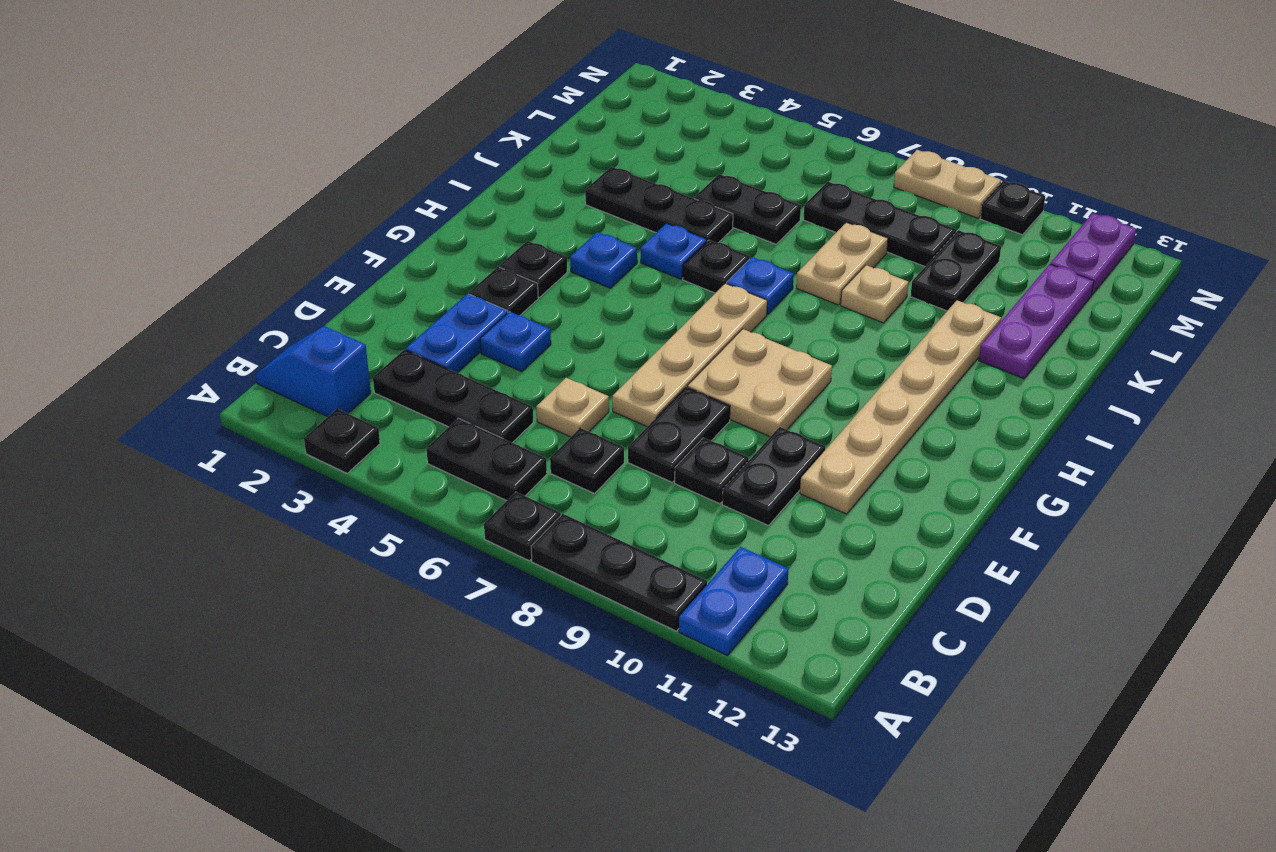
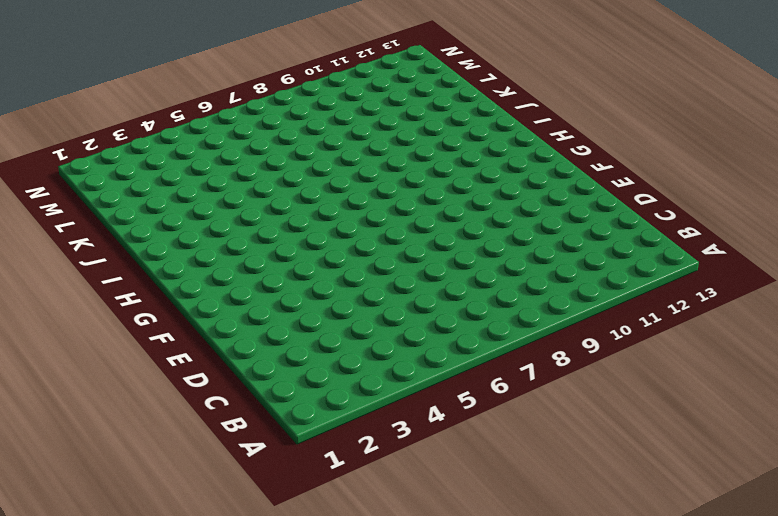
none -> black plate A3 level 1
none -> black plate A7 level 1
none -> black plate A8:A10 level 1
none -> blue plate A11:B11 level 1

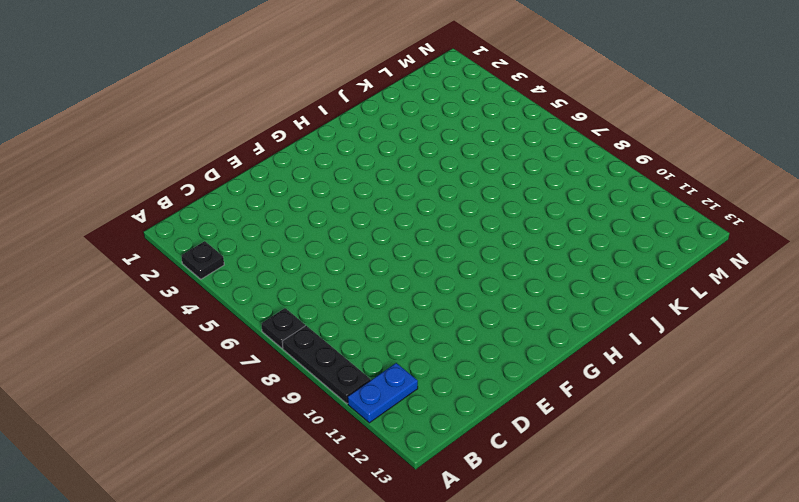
none -> blue slope B1:B2 level 1 top 2
none -> black plate B5:B6 level 1
none -> black plate C3:C5 level 1
none -> black plate C7 level 1

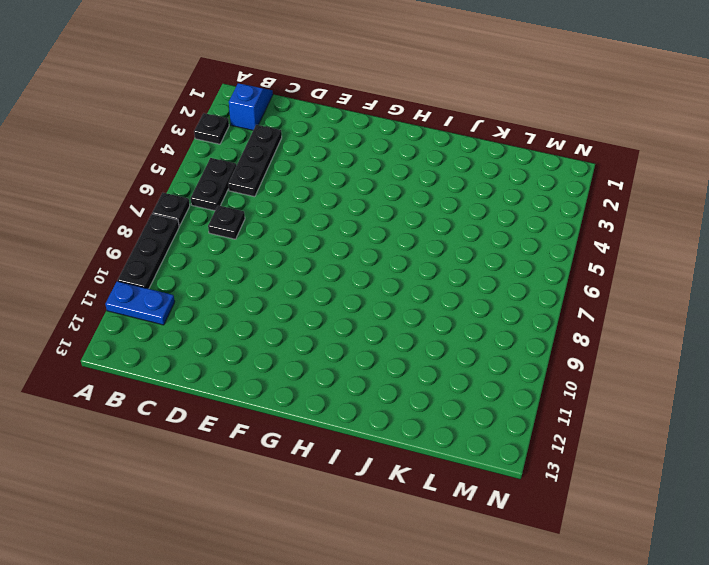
none -> blue plate D3:E3 level 1
none -> tan plate D6 level 1
none -> black plate D8:E8 level 1
none -> black plate D9 level 1

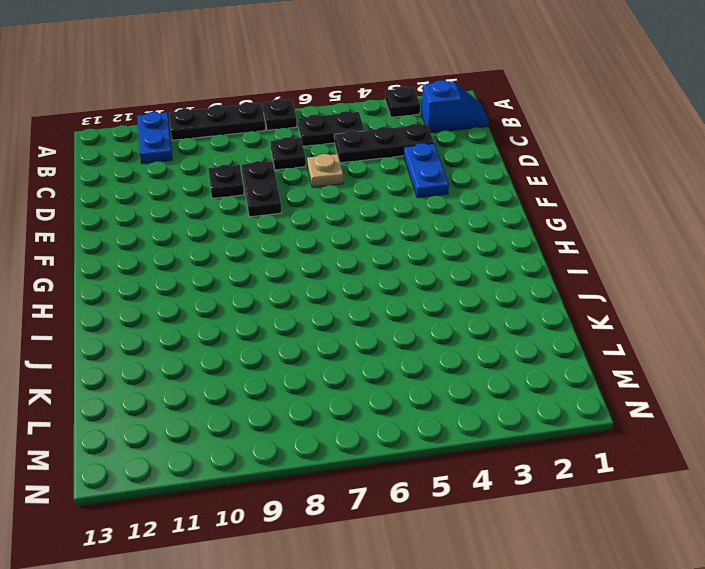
none -> black plate D10:E10 level 1
none -> blue plate E4 level 1
none -> tan plate E7:H7 level 1
none -> tan plate E11:J11 level 1

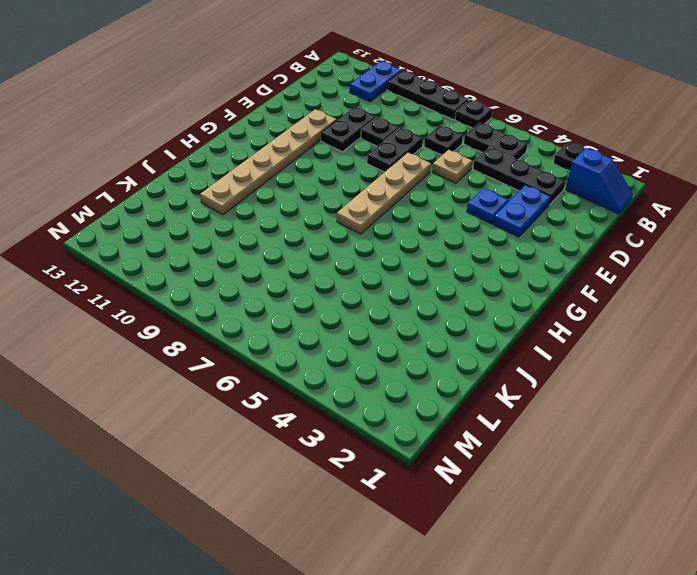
none -> black plate F3 level 1
none -> tan plate F8:G9 level 1
none -> black plate G3 level 1
none -> blue plate H4 level 1

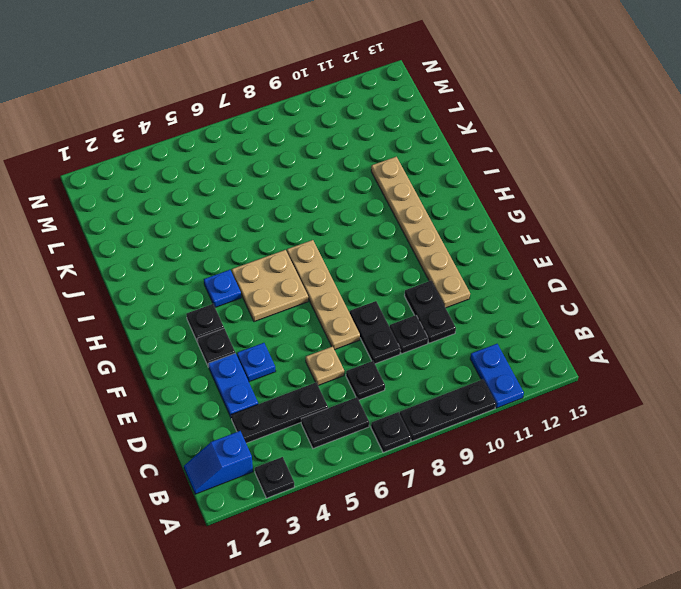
tan plate G5:H6 level 1 -> tan plate F8:G9 level 1
none -> blue plate I5 level 1
none -> black plate I6 level 1
none -> blue plate I7 level 1
none -> black plate J3:J5 level 1

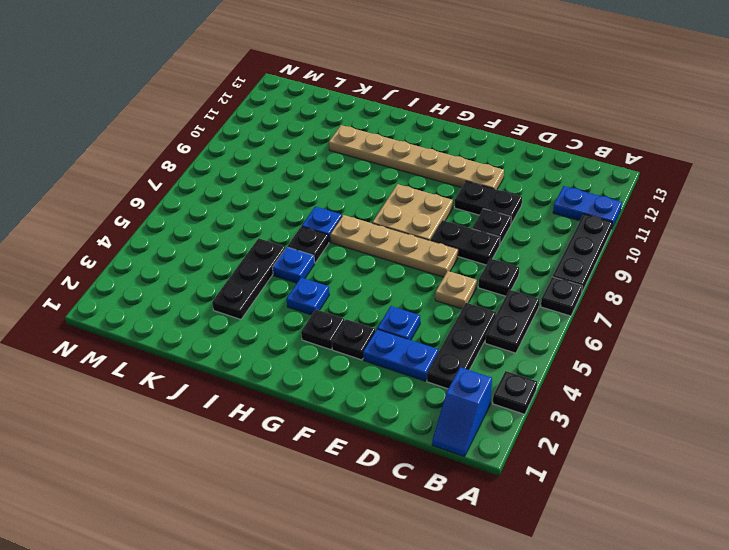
none -> tan plate J8:K8 level 1
none -> tan plate J9 level 1
none -> purple plate J12:L12 level 1
none -> black plate K5:K6 level 1

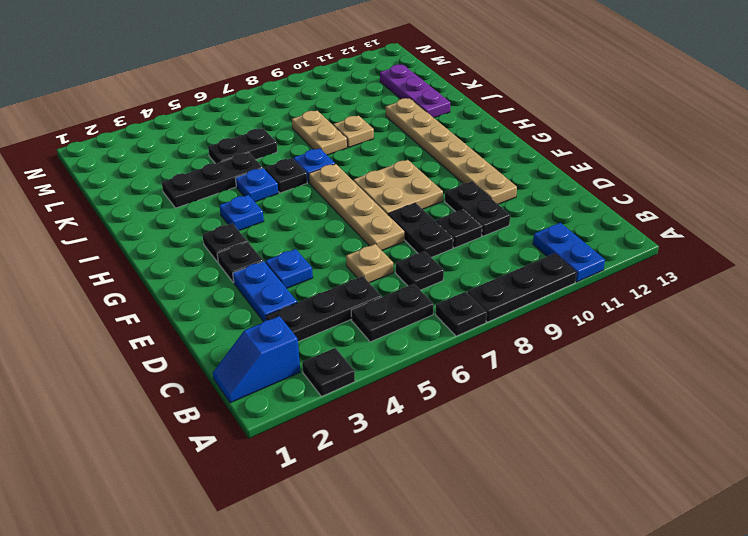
none -> black plate K10:L10 level 1
none -> black plate L7:L9 level 1
none -> purple plate M12:N12 level 1
none -> tan plate N8:N9 level 1

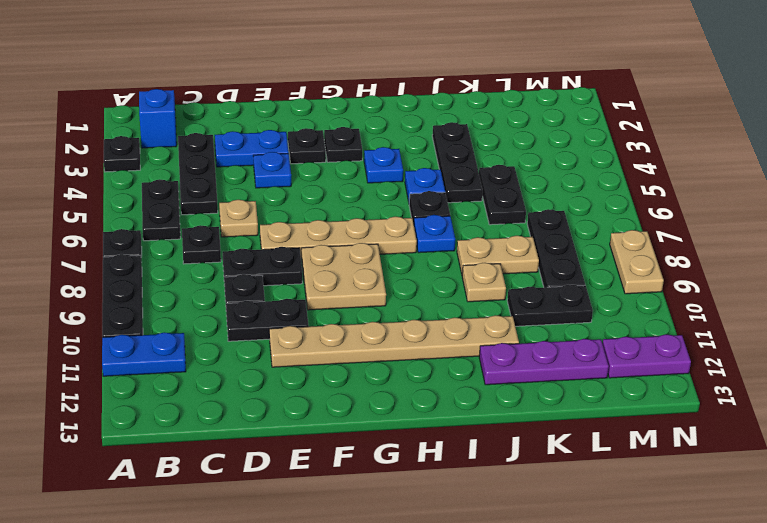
none -> black plate N10 level 1

